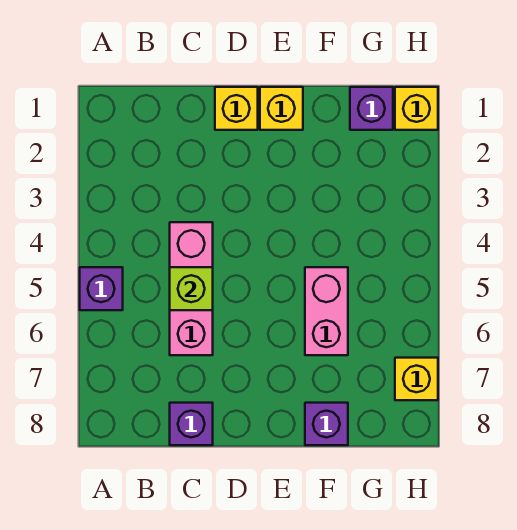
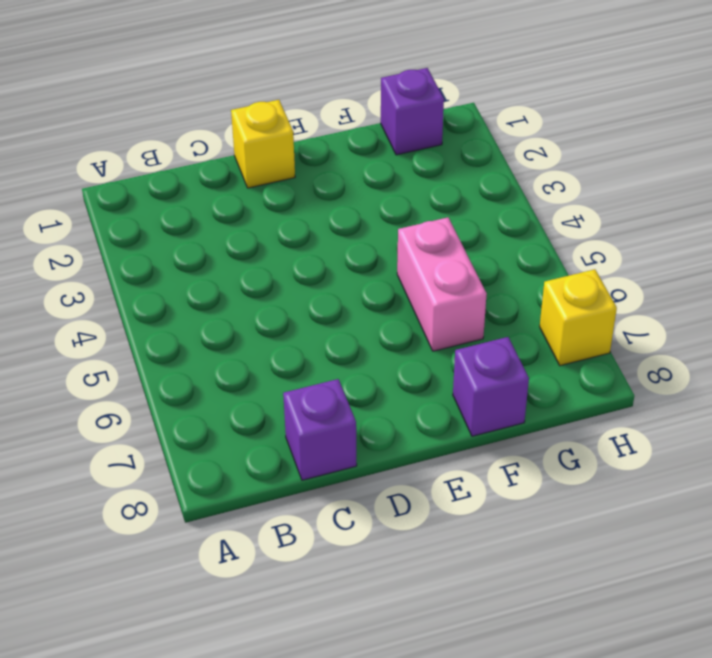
none -> purple brick A5 level 1
none -> pink brick C4:C6 level 1

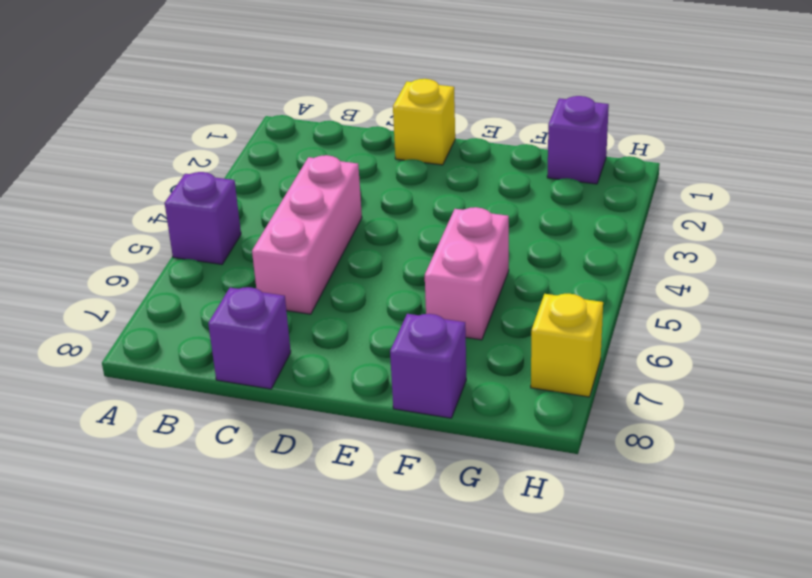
none -> yellow brick E1 level 1
none -> yellow brick H1 level 1

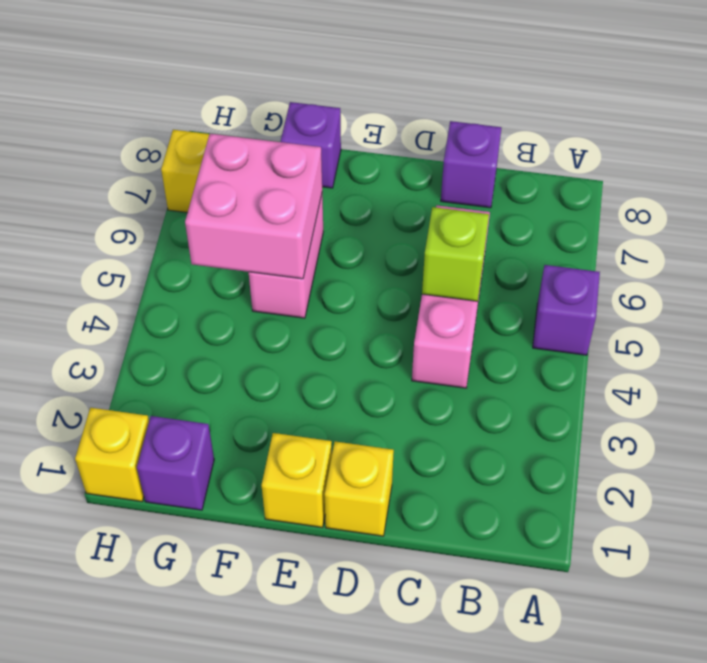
pink brick F5:G6 level 2 -> none

